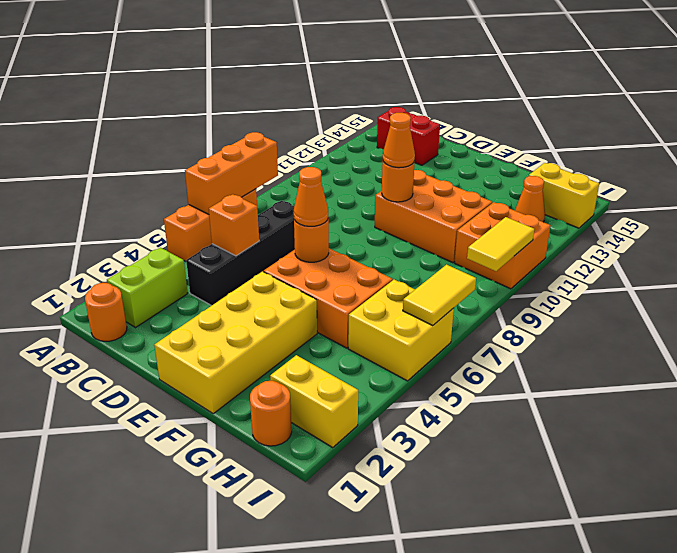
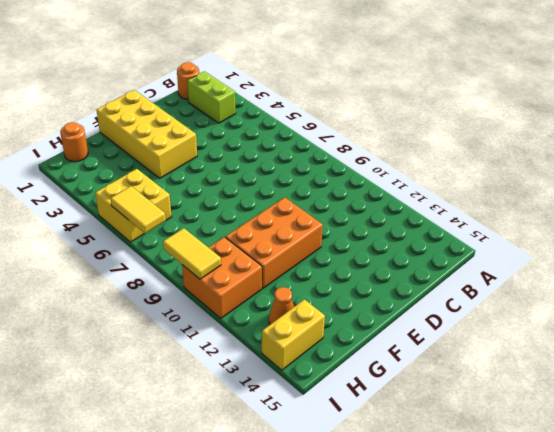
none -> orange brick A5:A7 level 1
none -> red brick B14:C14 level 1
none -> black brick C4:C7 level 1

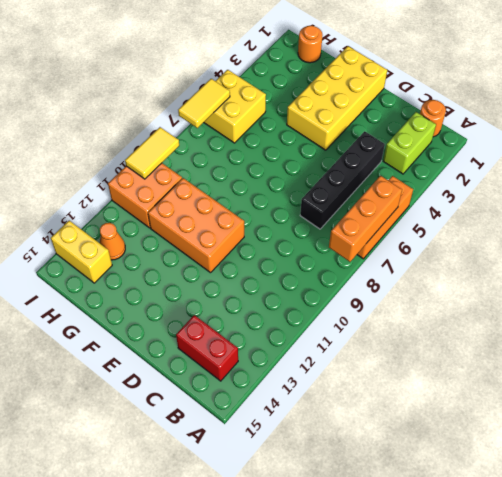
none -> orange brick E5:G6 level 1
none -> yellow brick H2:I2 level 1
none -> orange brick C5 level 2

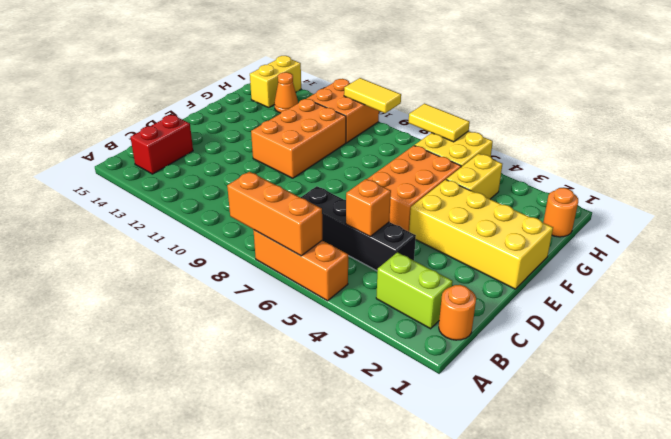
yellow brick G4:H4 level 1 -> yellow brick H2:I2 level 1
none -> orange round brick E6 level 2
none -> orange round brick E10 level 2
none -> orange cone E6 level 3

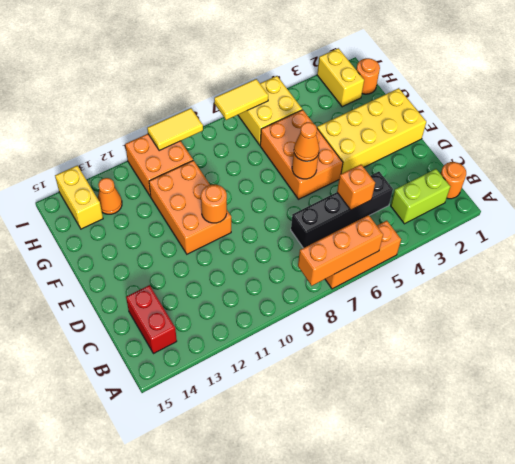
none -> orange cone E10 level 3

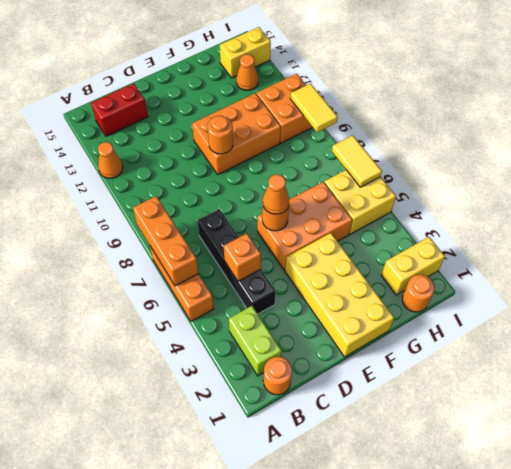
orange cone A12 level 1 -> orange cone E10 level 3

